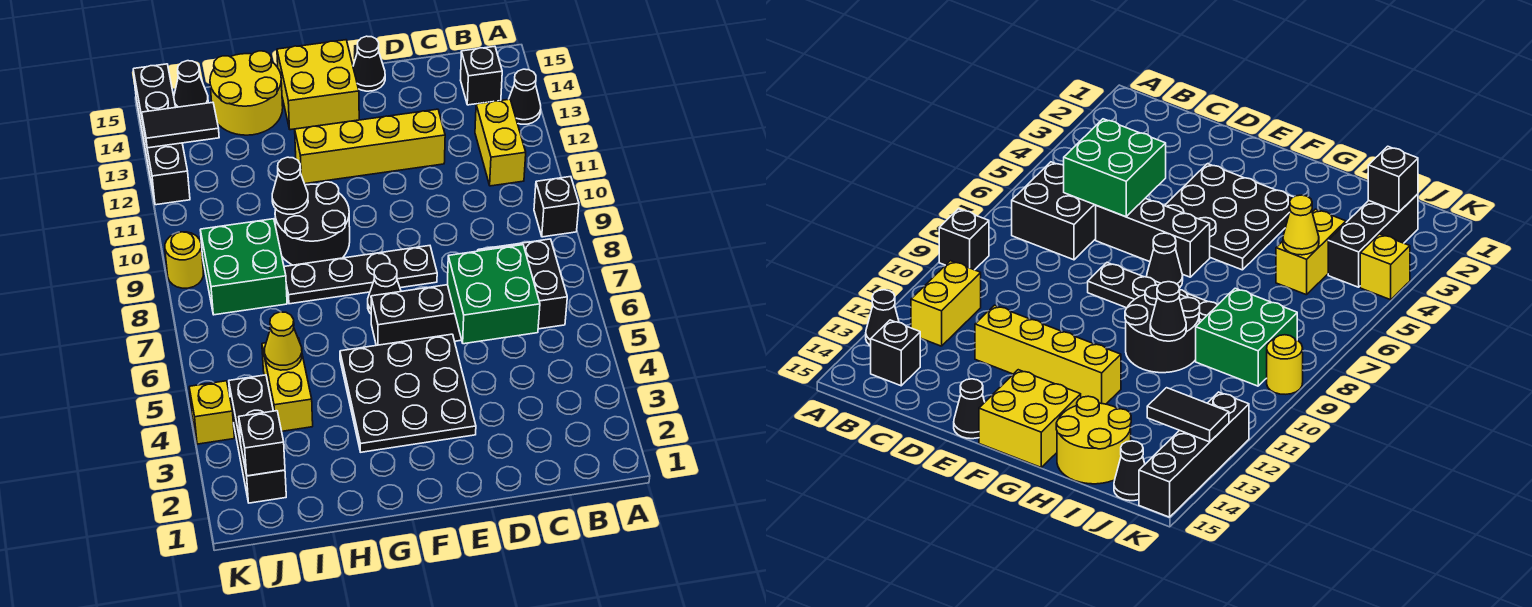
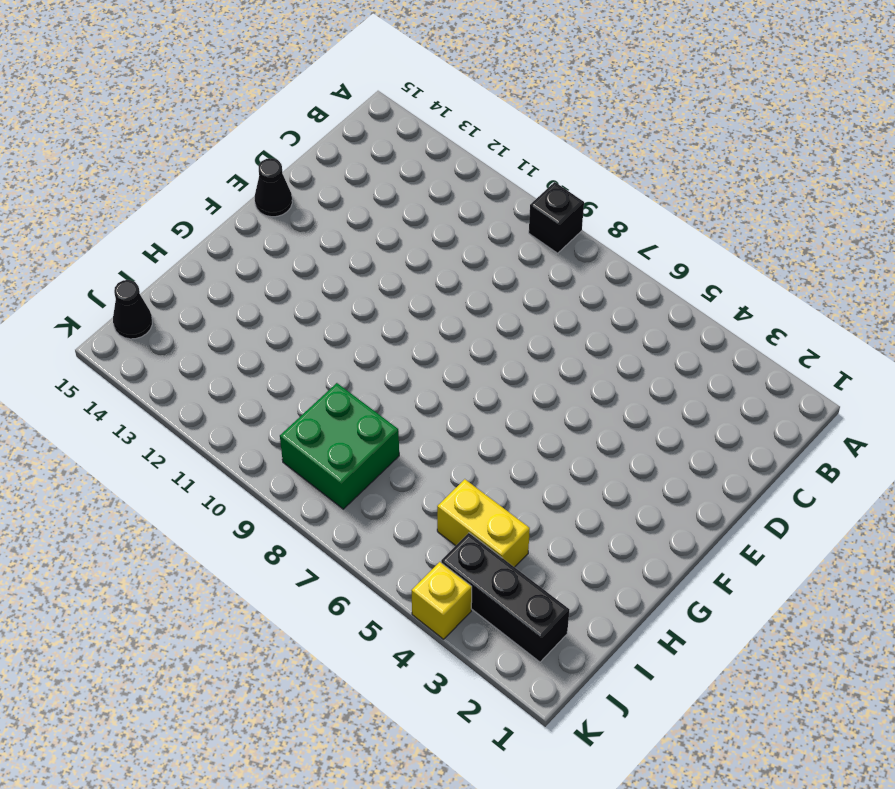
none -> black cone A13 level 1
none -> black brick B6:C7 level 1
none -> yellow brick B11:B12 level 1

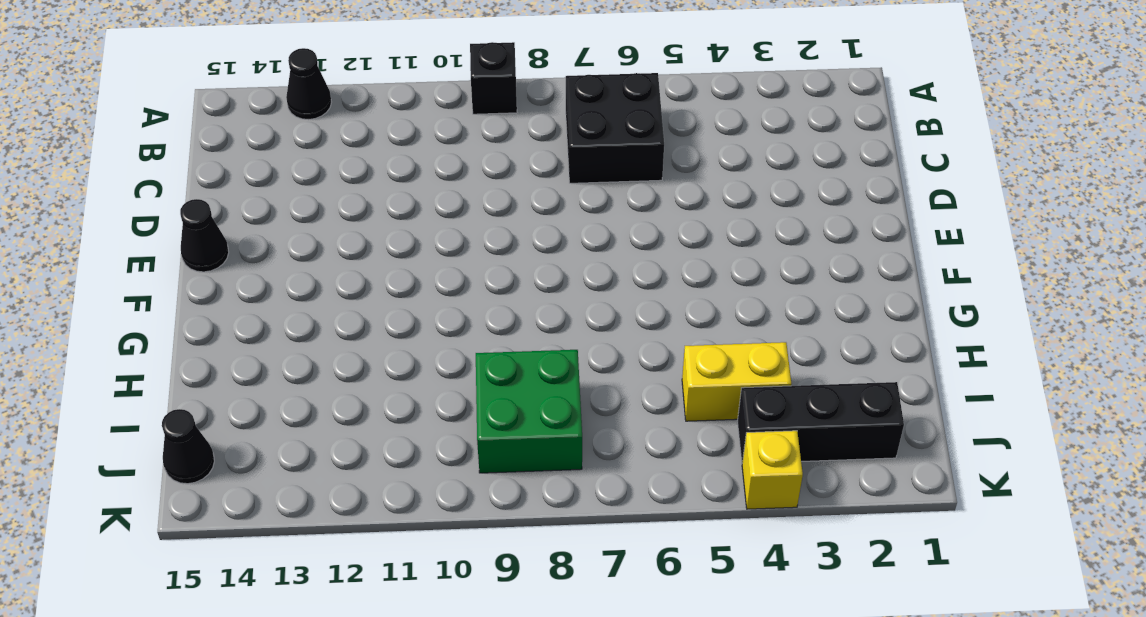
none -> yellow brick B11:B12 level 1
none -> black brick B14 level 1
none -> black brick D6:F6 level 1

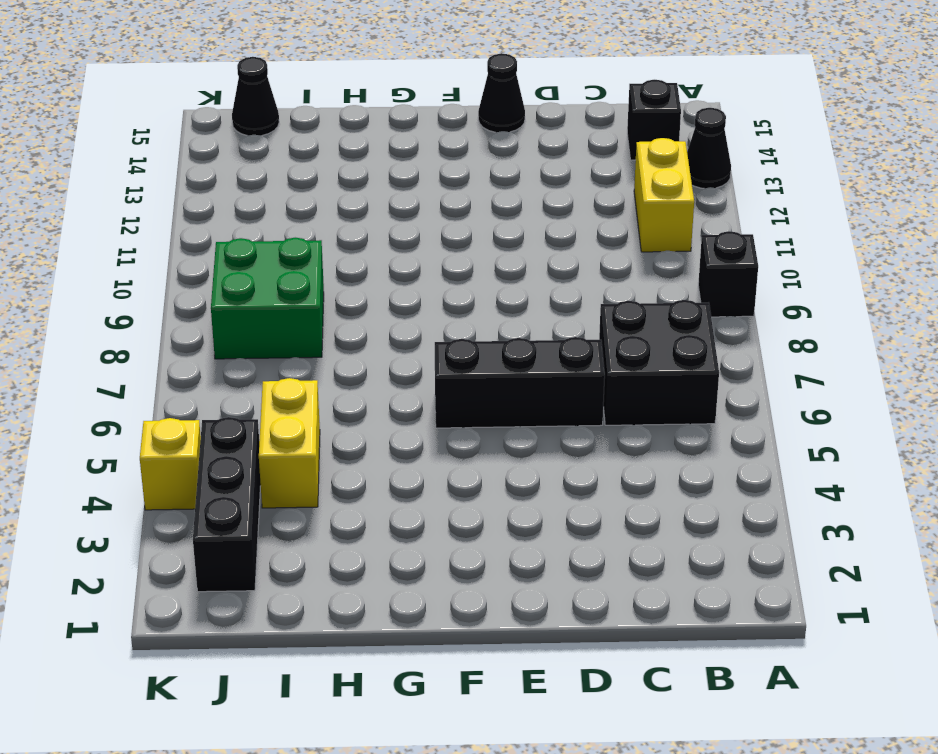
none -> yellow brick D12:G12 level 1
none -> black plate E3:G5 level 1
none -> black plate E8:H8 level 1

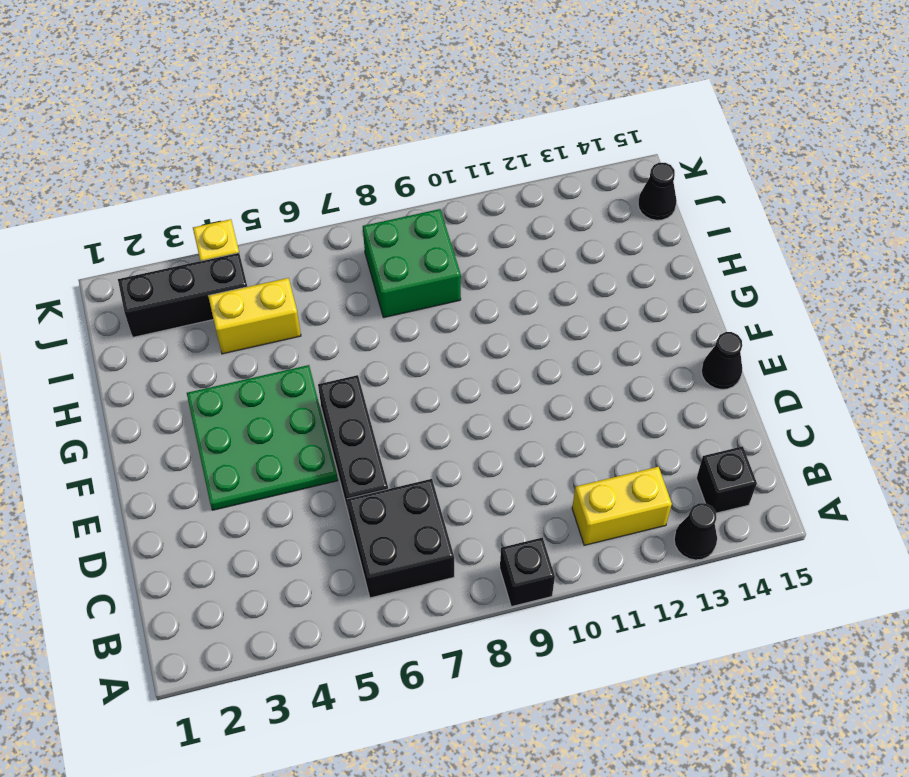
green plate E3:G5 level 1 -> black plate E3:G5 level 1
none -> yellow brick D12:G12 level 1
none -> black plate E8:H8 level 1
none -> black cone F7 level 1

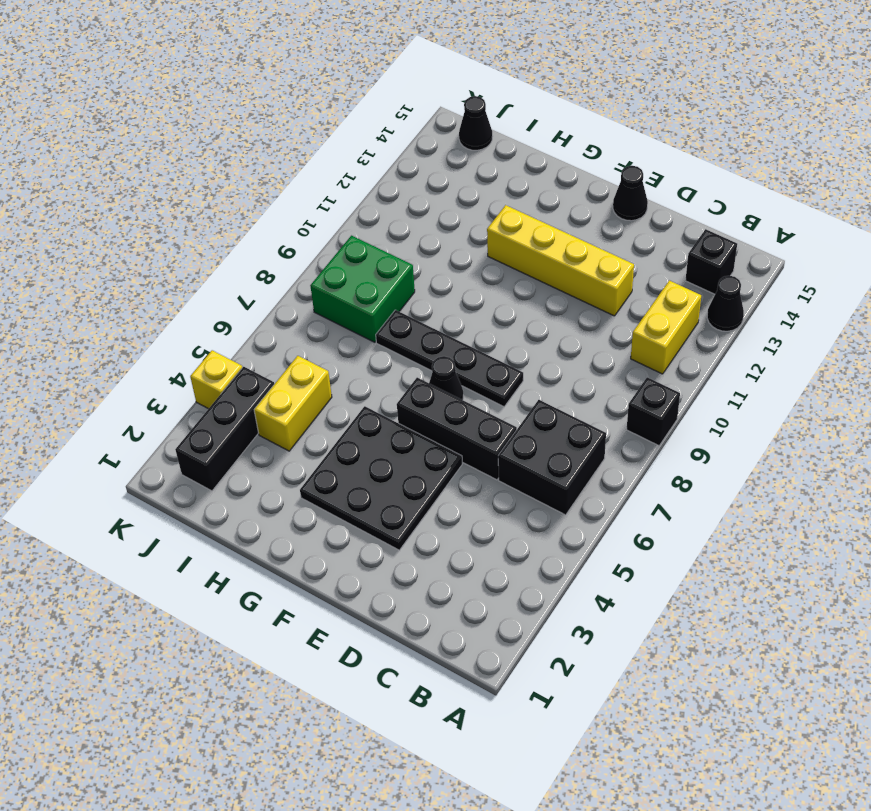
none -> yellow brick F14:G15 level 1
none -> black round brick G9:H10 level 1
none -> yellow round brick H14:I15 level 1

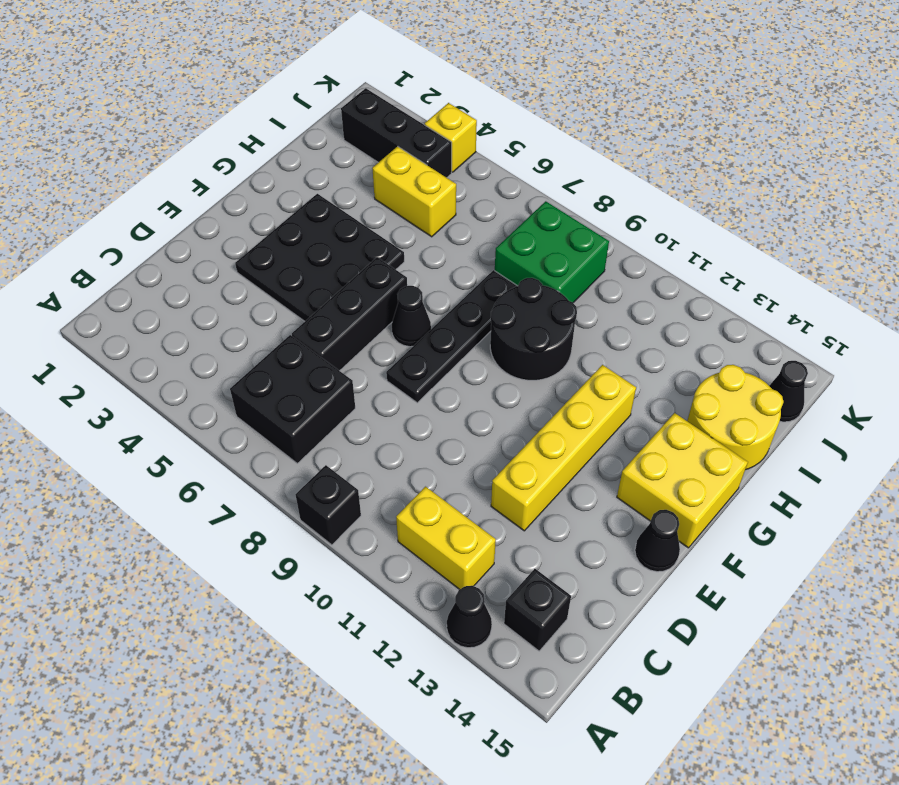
none -> yellow round brick K9 level 1
none -> black brick K12:K15 level 1
none -> green brick C5:D6 level 2

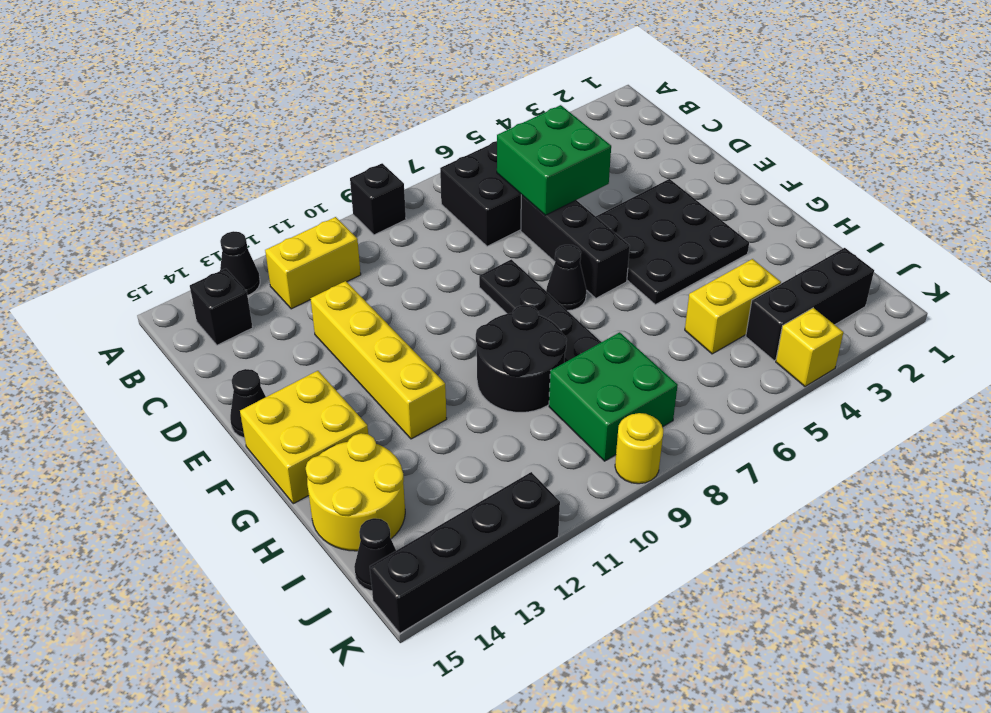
none -> black cone H10 level 2
none -> yellow cone I5 level 2
none -> black brick J2 level 2

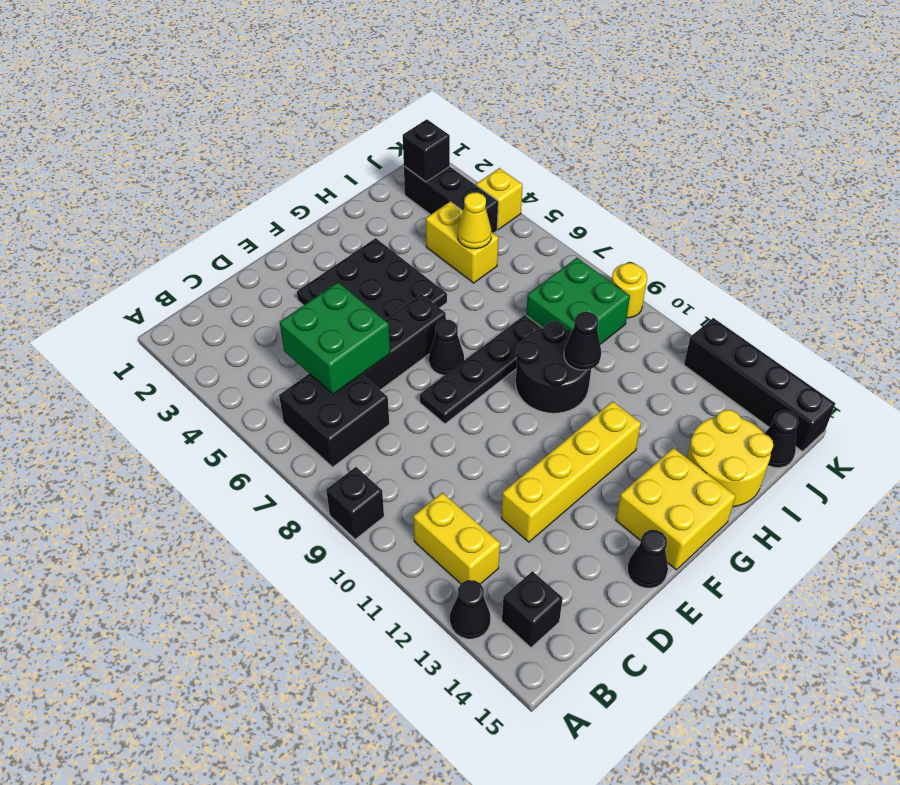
none -> black tile J13:K13 level 2

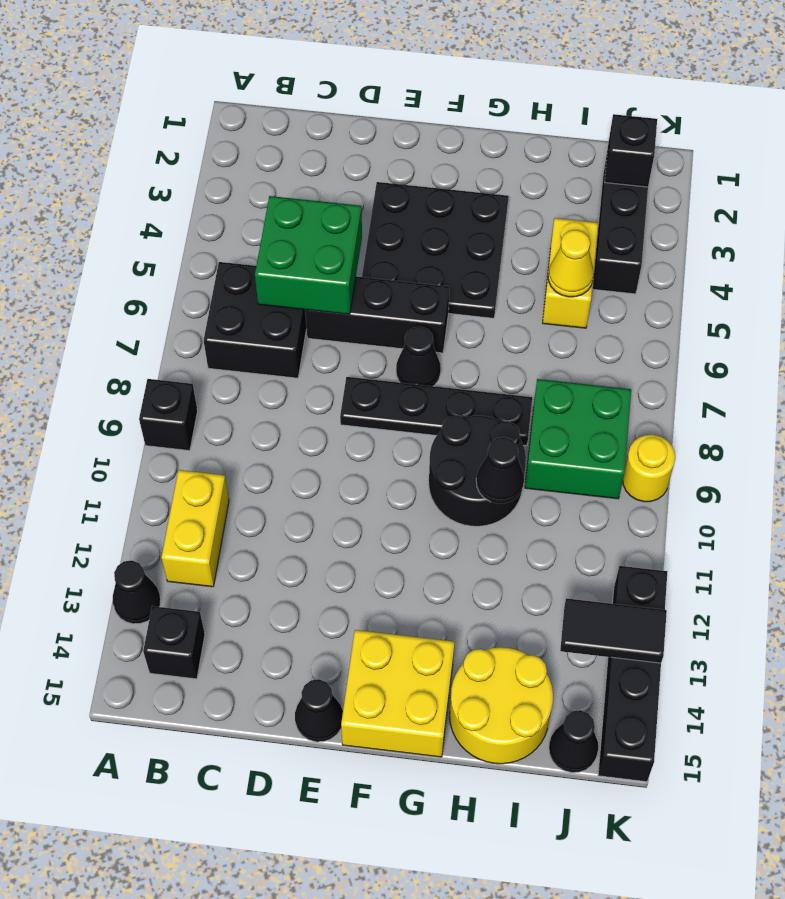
none -> yellow brick D12:G12 level 1
none -> yellow brick K4 level 1

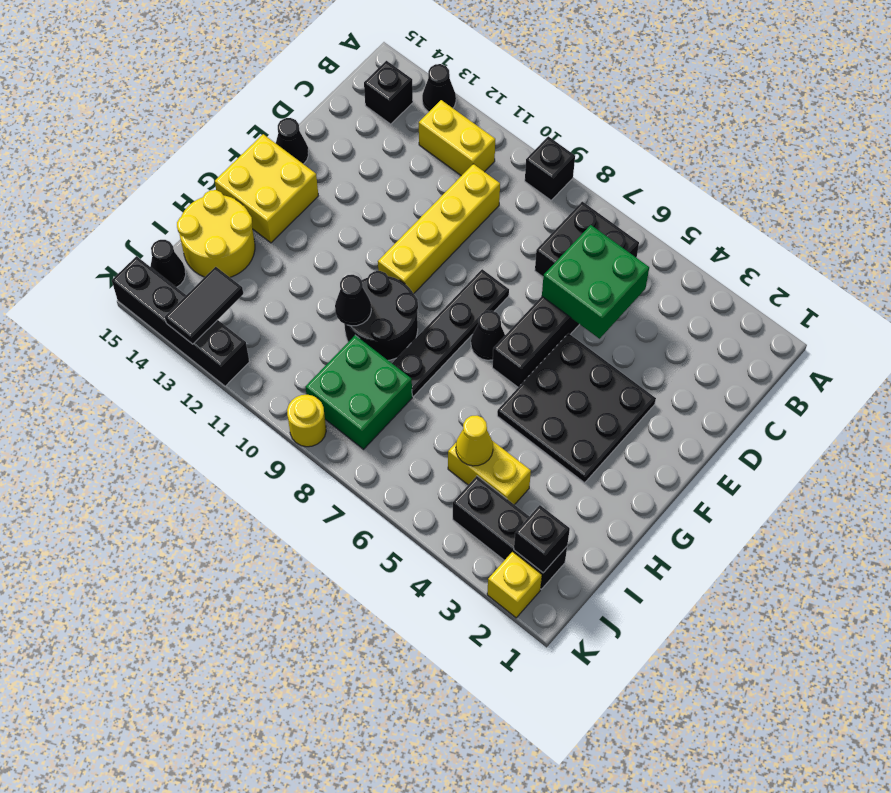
yellow brick C10:F10 level 1 -> yellow brick D12:G12 level 1
yellow brick K2 level 1 -> yellow brick K4 level 1

